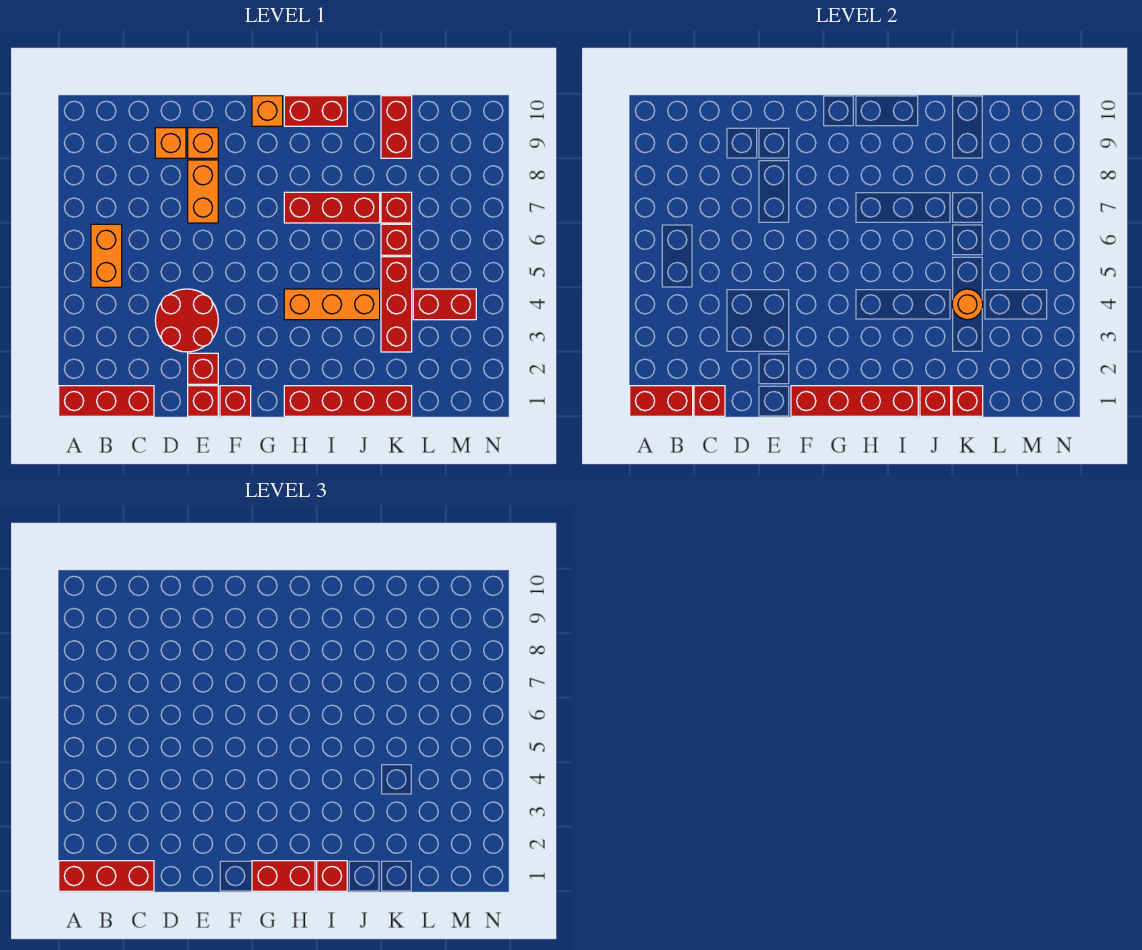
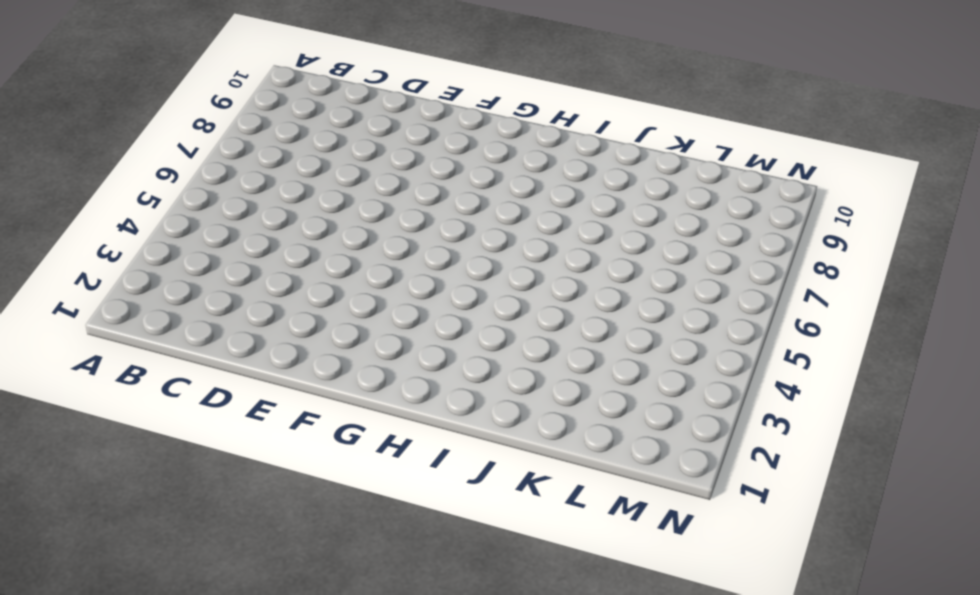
none -> red brick A1:C1 level 1
none -> orange brick B5:B6 level 1
none -> red round brick D3:E4 level 1

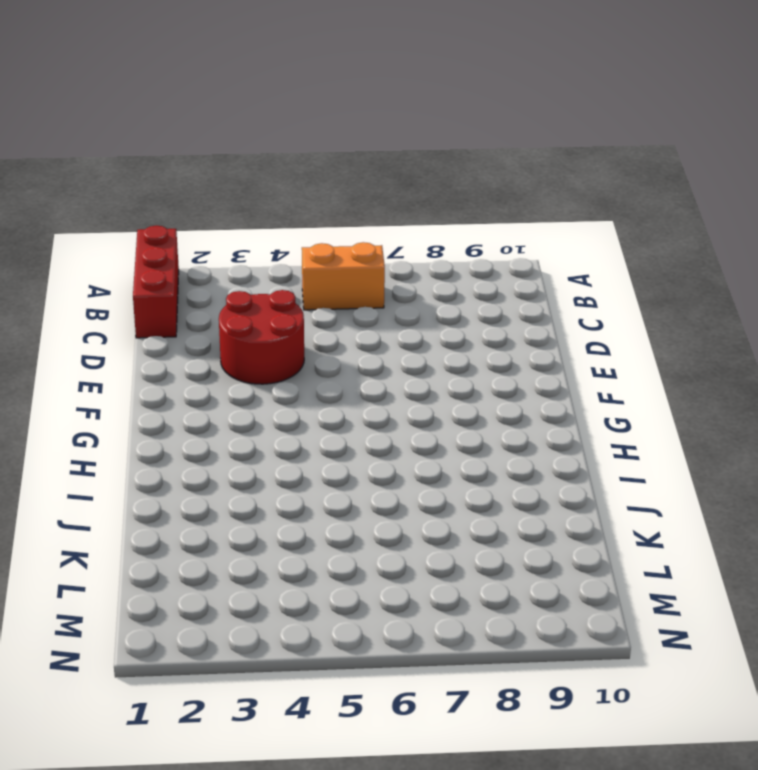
none -> orange brick D9 level 1
none -> red brick E1 level 1
none -> red brick E2 level 1

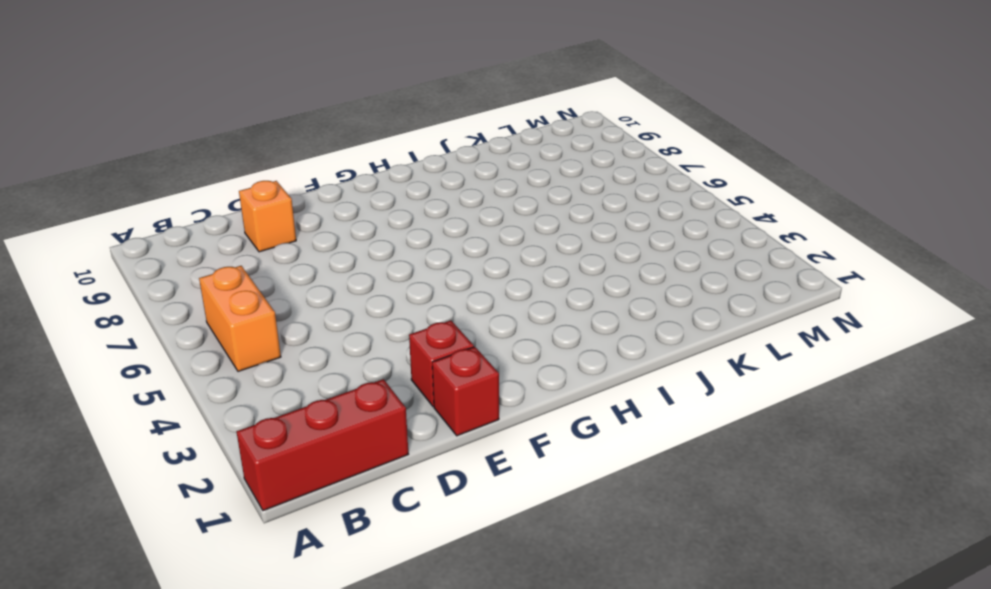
none -> red round brick D3:E4 level 1
none -> orange brick E7:E8 level 1
none -> orange brick E9 level 1

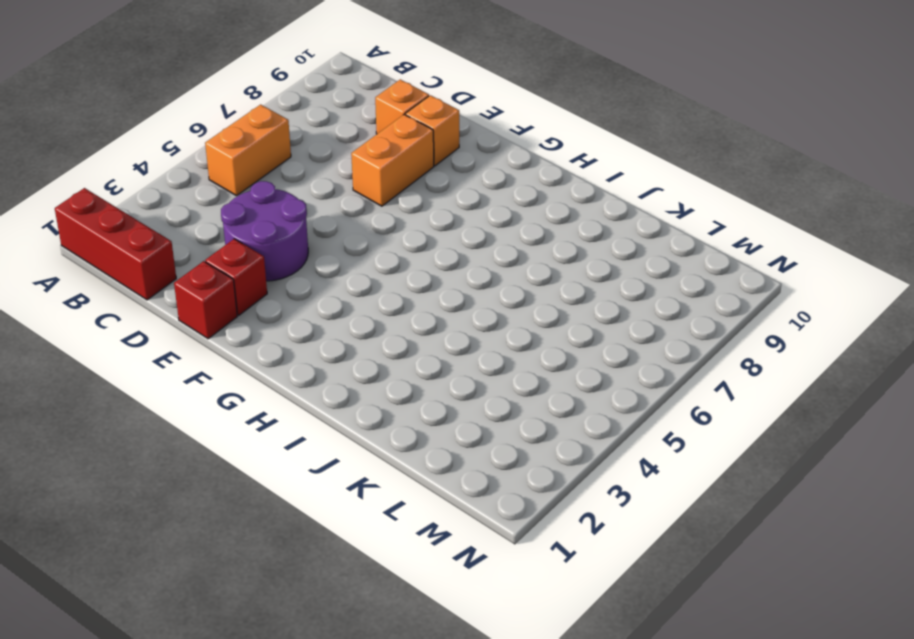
purple round brick D3:E4 level 1 -> red round brick D3:E4 level 1
none -> red brick F1 level 1
none -> orange brick G10 level 1
none -> red brick H1:K1 level 1

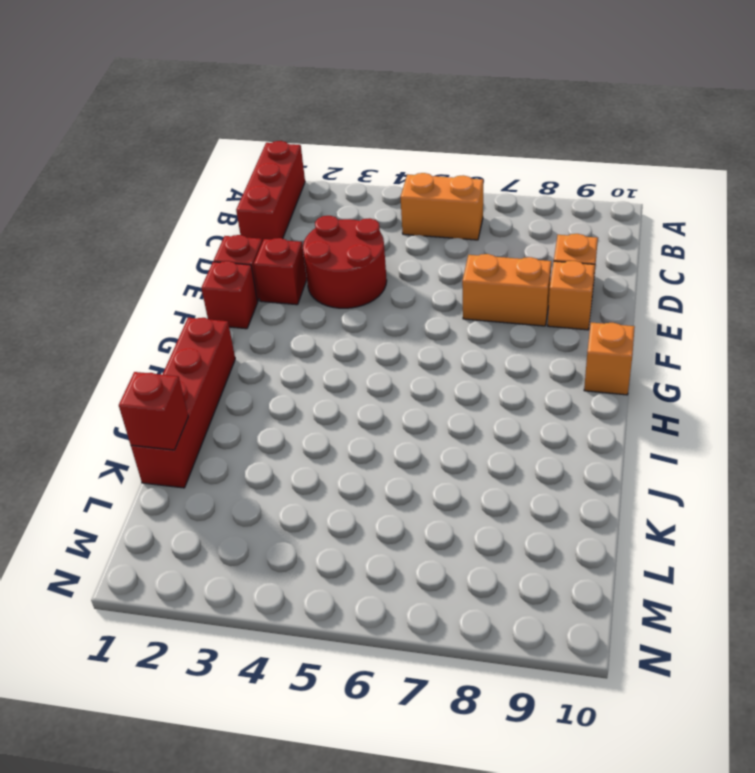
none -> orange brick H4:J4 level 1
none -> red brick H7:J7 level 1
none -> red brick H10:I10 level 1

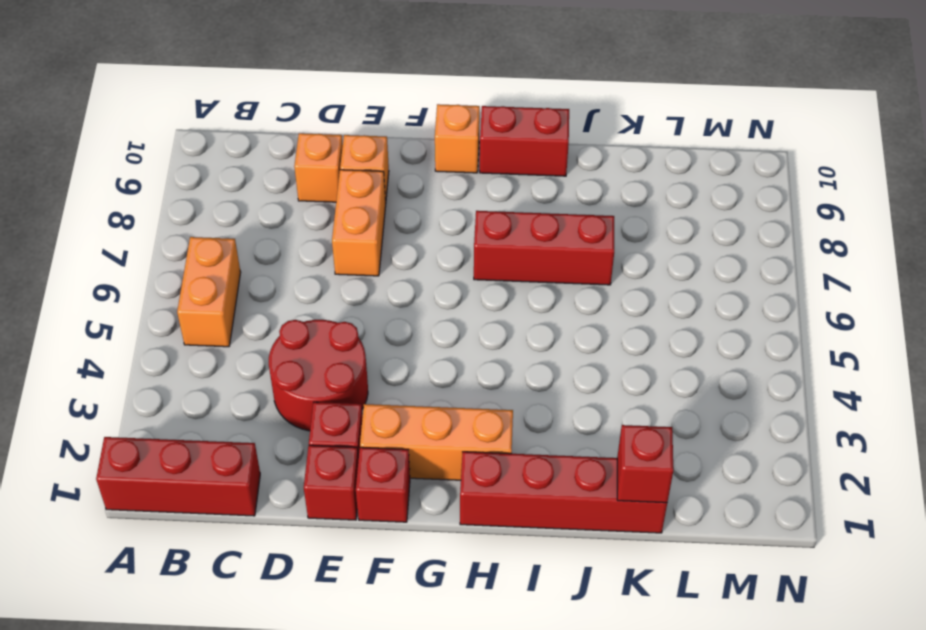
orange brick F2:H2 level 1 -> orange brick H4:J4 level 1
none -> red brick K3:K5 level 1
none -> red brick K6 level 1
none -> red brick K7 level 1

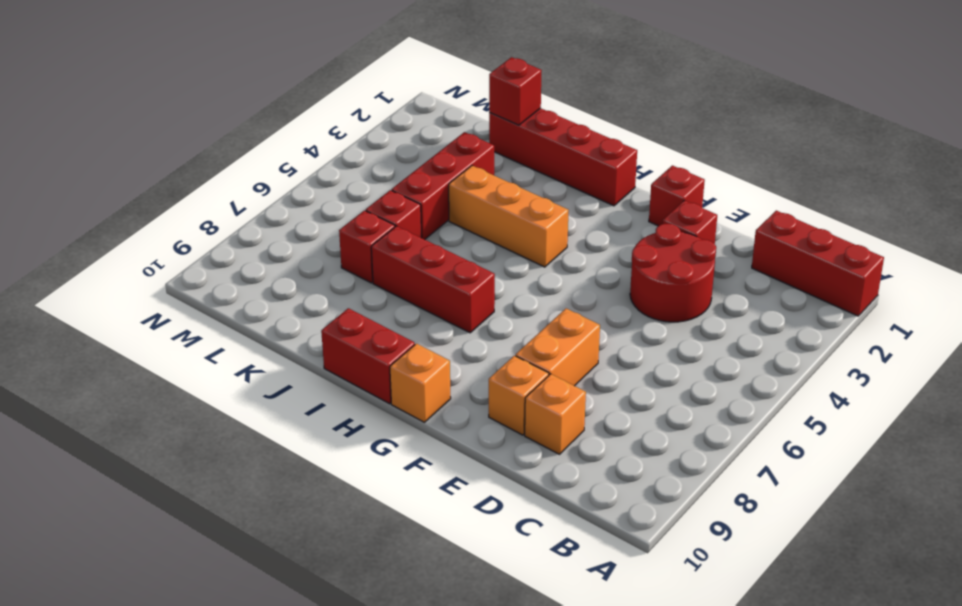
none -> orange brick B5:B6 level 1
none -> red brick E1 level 1
none -> red brick K9:K10 level 1

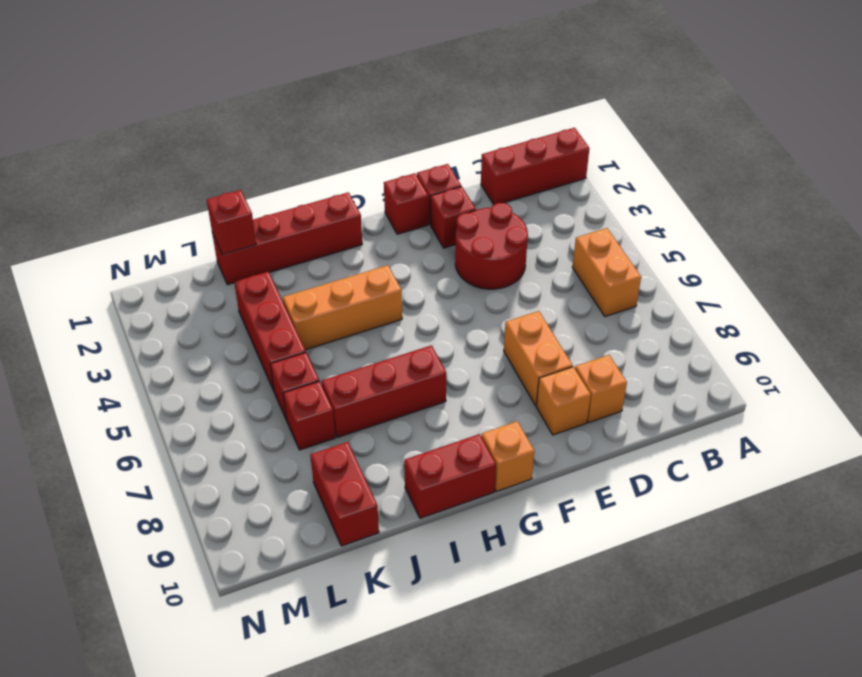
none -> red brick L4:M4 level 1
none -> red brick A1:B1 level 2
none -> red brick C1 level 2

